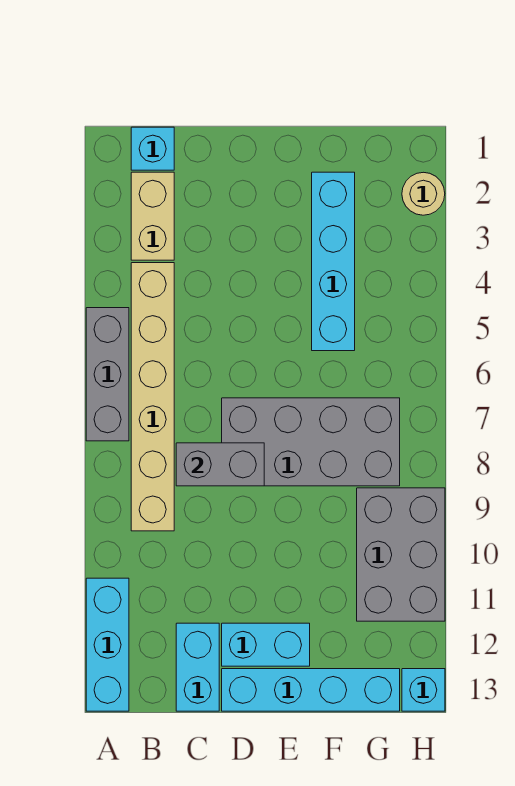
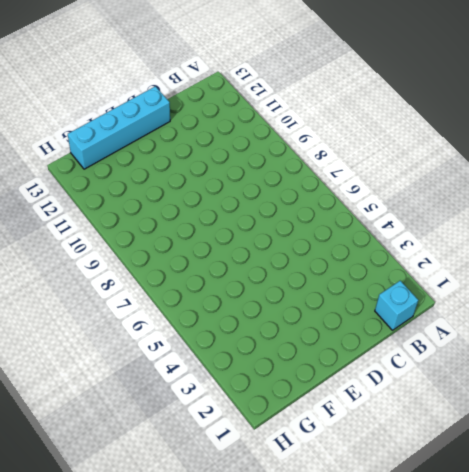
none -> grey brick A5:A7 level 1
none -> cyan brick A11:A13 level 1
none -> tan brick B2:B3 level 1

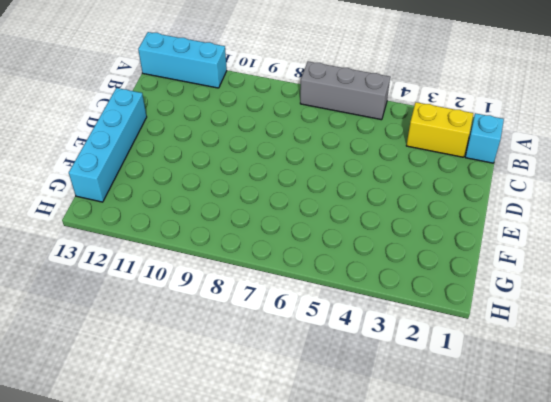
yellow brick B2:B3 level 1 -> tan brick B2:B3 level 1
none -> tan brick B4:B9 level 1
none -> cyan brick C12:C13 level 1
none -> grey brick D7:G8 level 1

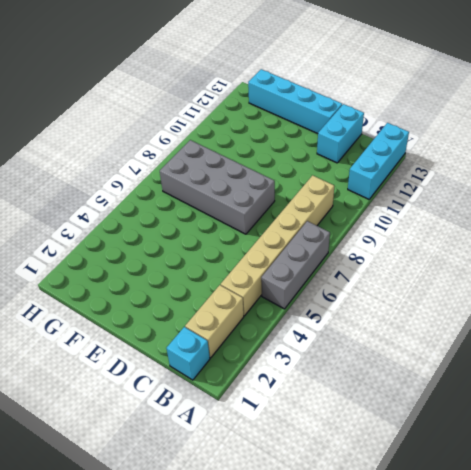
none -> cyan brick D12:E12 level 1
none -> cyan brick F2:F5 level 1
none -> grey brick G9:H11 level 1

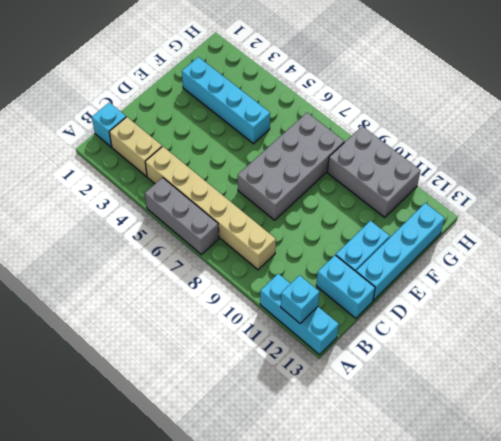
cyan brick A12 level 2 -> cyan brick H13 level 1
none -> tan round brick H2 level 1
none -> grey brick C8:D8 level 2

